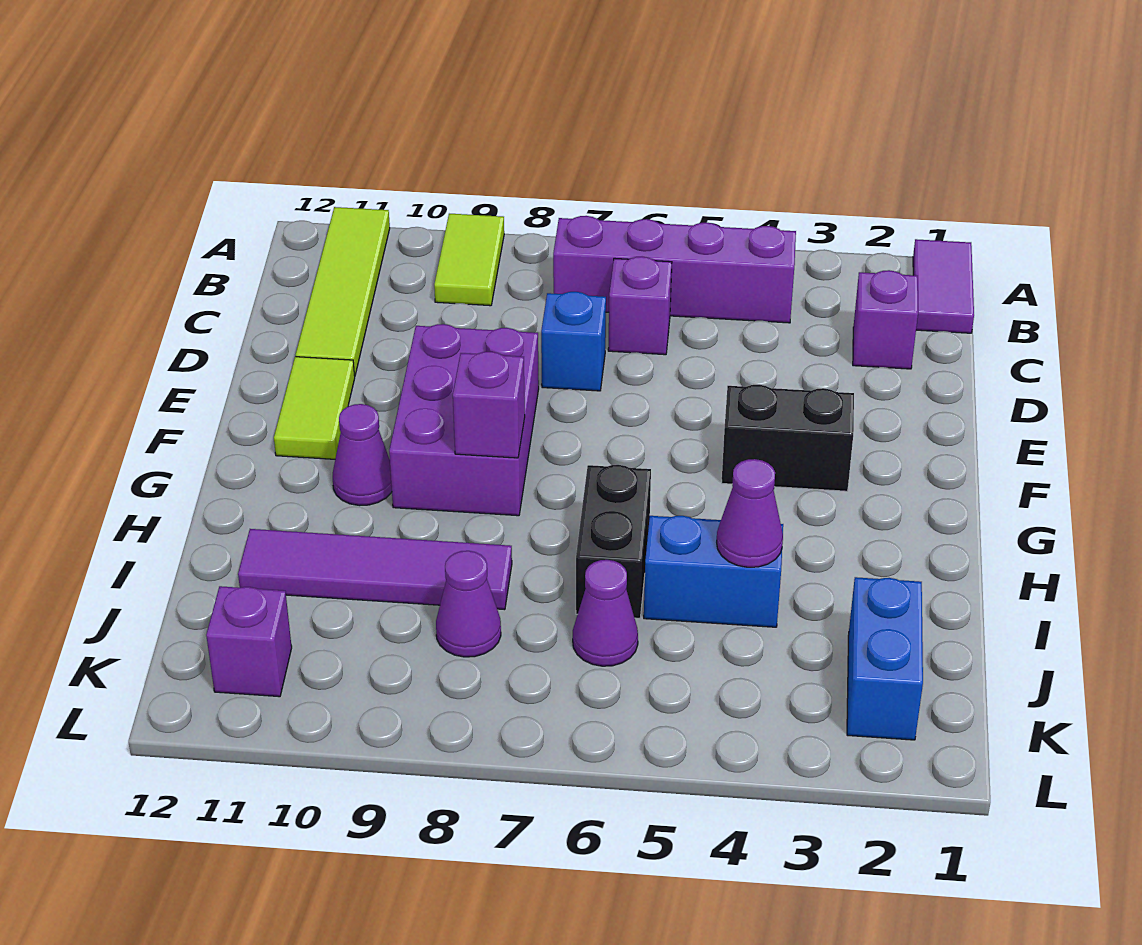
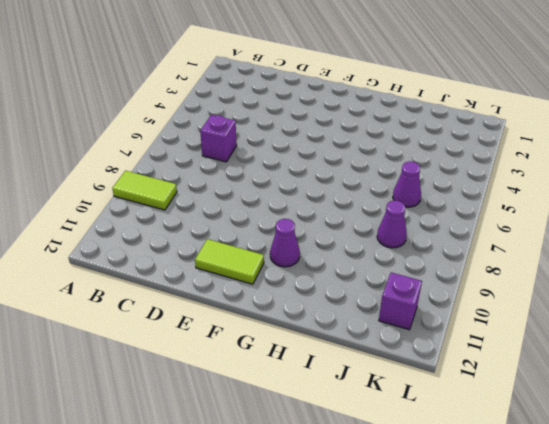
none -> purple tile A1:B1 level 1
none -> lime tile A11:D11 level 1
none -> purple brick B4:B7 level 1

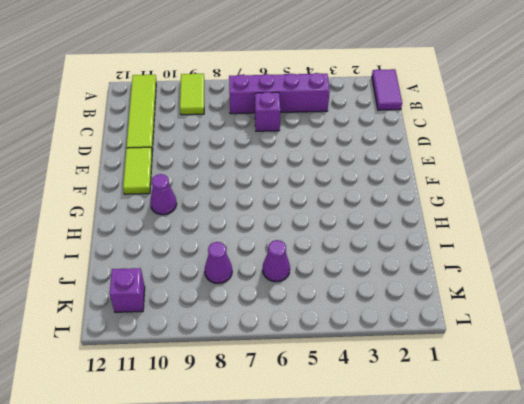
none -> purple brick C2 level 1
none -> blue brick D7 level 1
none -> purple brick E8:G9 level 1

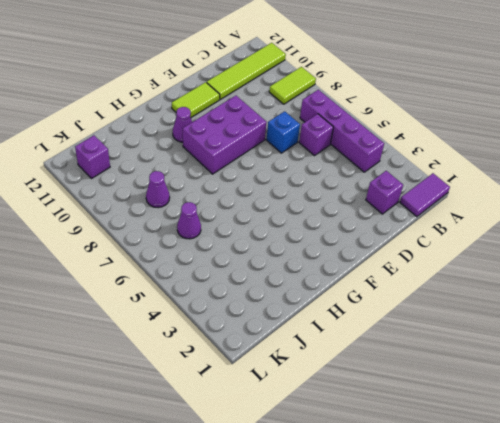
none -> black brick F3:F4 level 1
none -> black brick H6:I6 level 1
none -> blue brick I4:I5 level 1

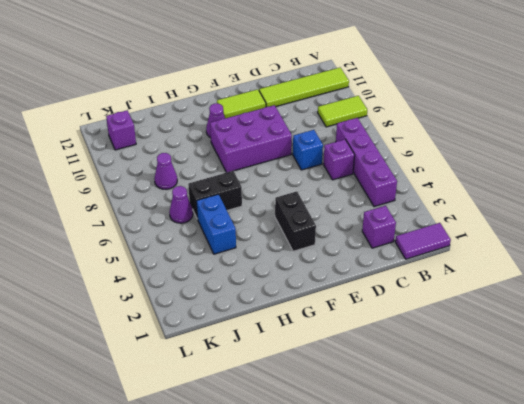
none -> purple tile I8:I11 level 1
none -> blue brick J2:K2 level 1
none -> purple brick G8 level 2

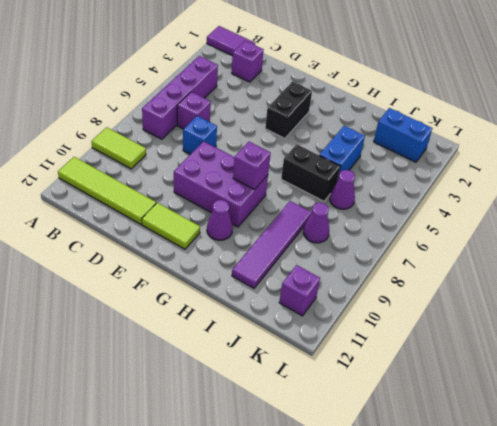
none -> purple cone I4 level 2

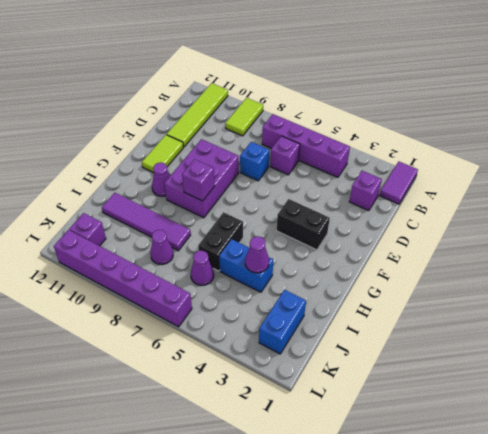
purple brick L6:L11 level 1 -> none

